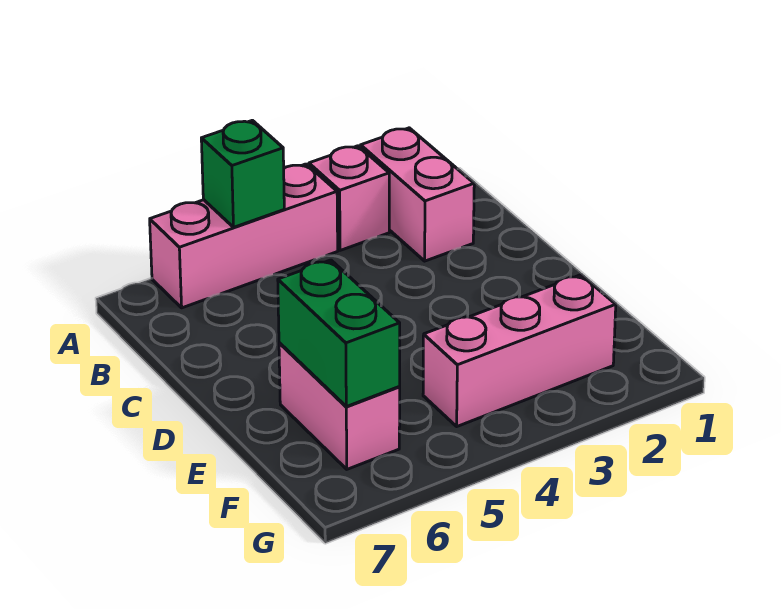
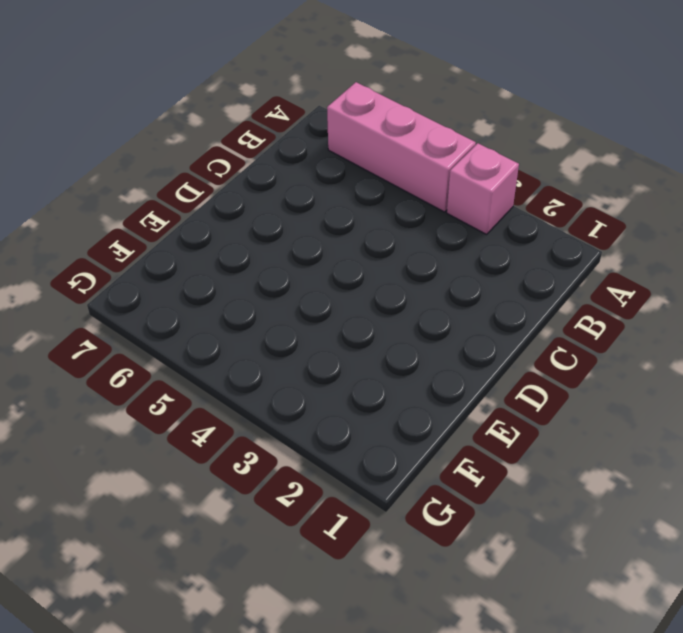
none -> pink brick A2:B2 level 1
none -> pink brick E6:F6 level 1

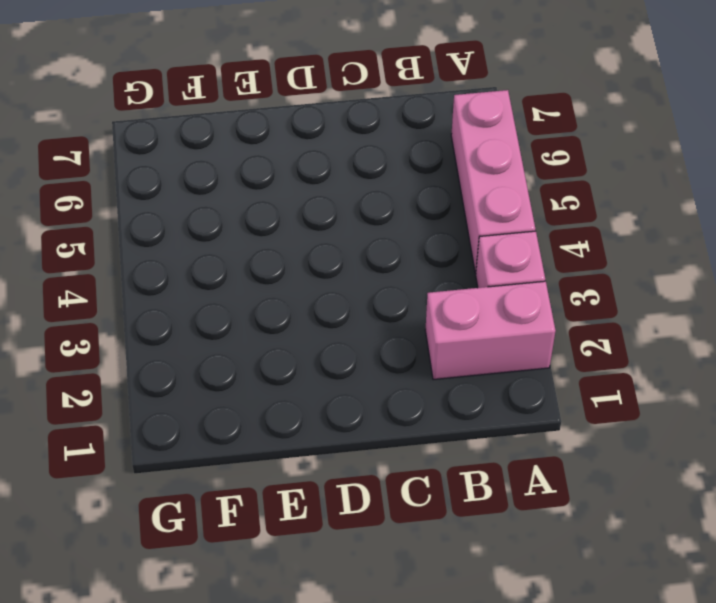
none -> pink brick E6:F6 level 1
none -> pink brick F2:F4 level 1

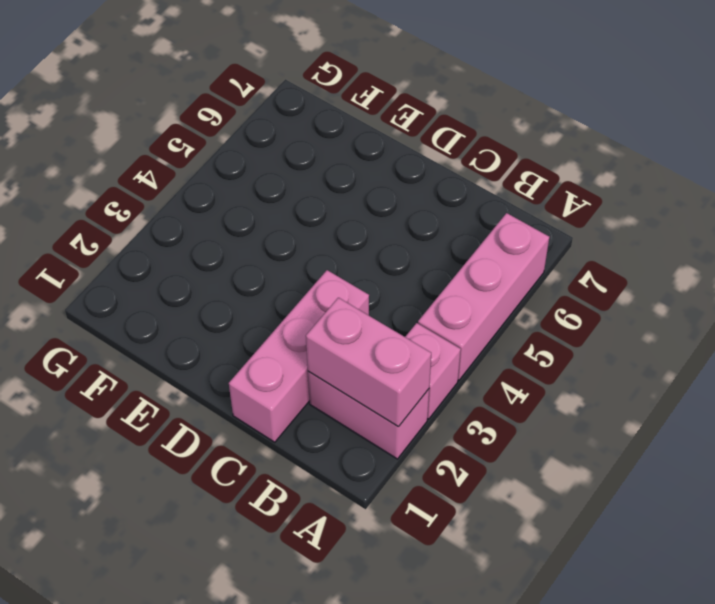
pink brick A2:B2 level 2 -> pink brick E6:F6 level 1
pink brick C1:C3 level 1 -> pink brick F2:F4 level 1
none -> green brick A5 level 2
none -> green brick E6:F6 level 2

